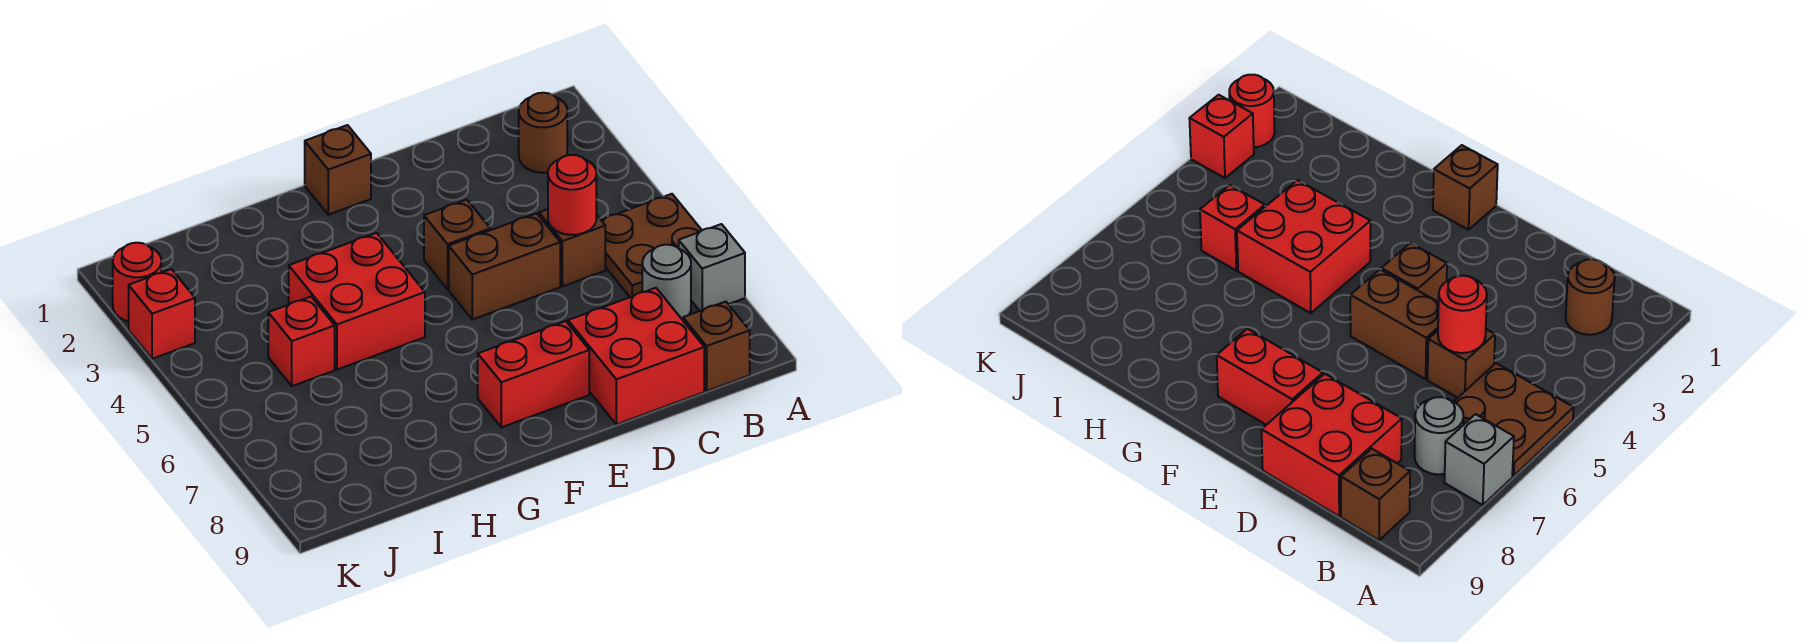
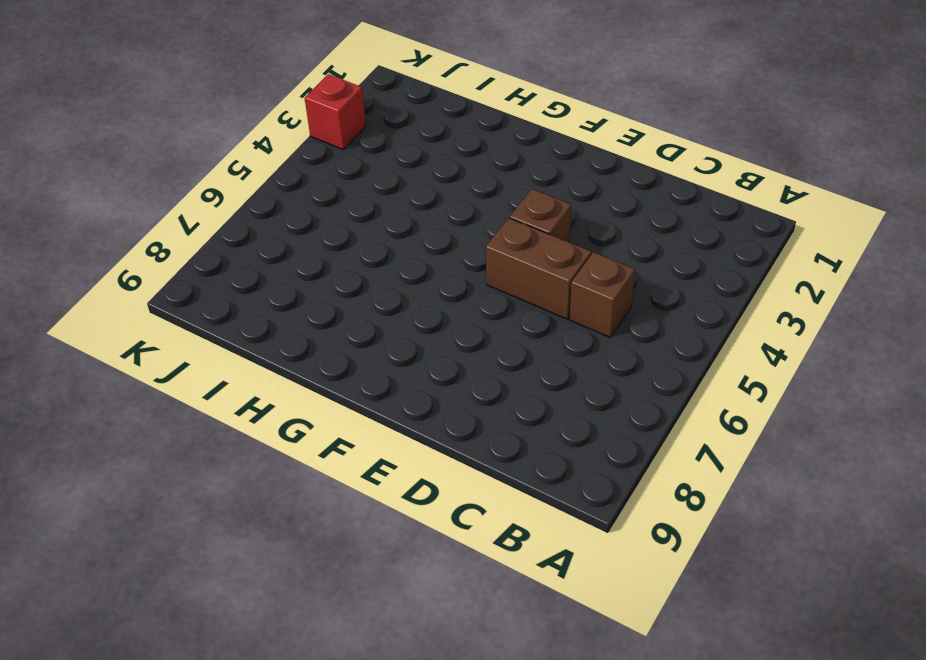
none -> brown plate A5:B6 level 1
none -> grey brick A7 level 1
none -> brown round brick B2 level 1

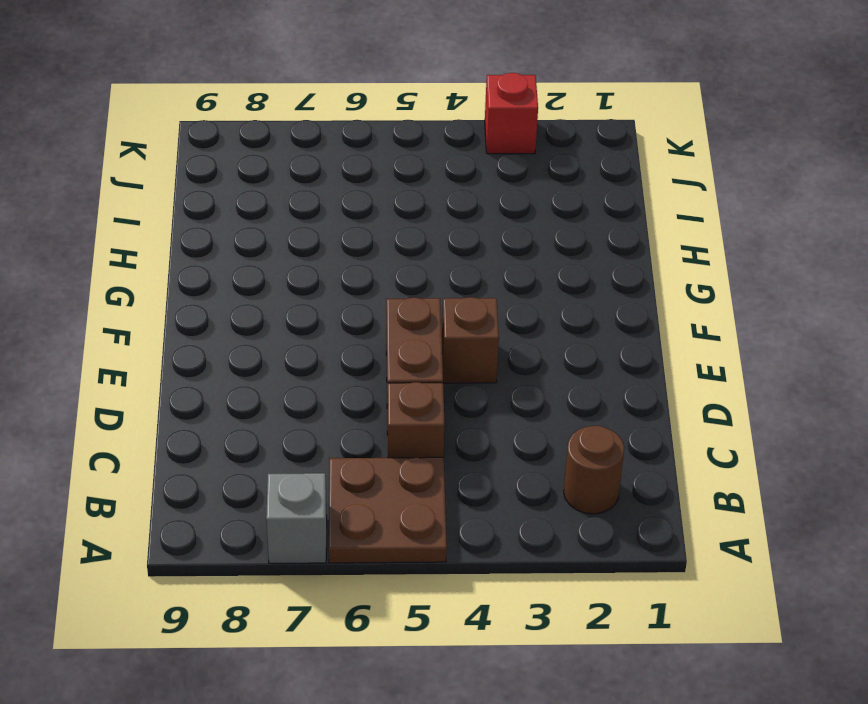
none -> grey round brick B7 level 1
none -> brown brick B9 level 1
none -> red brick C8:D9 level 1

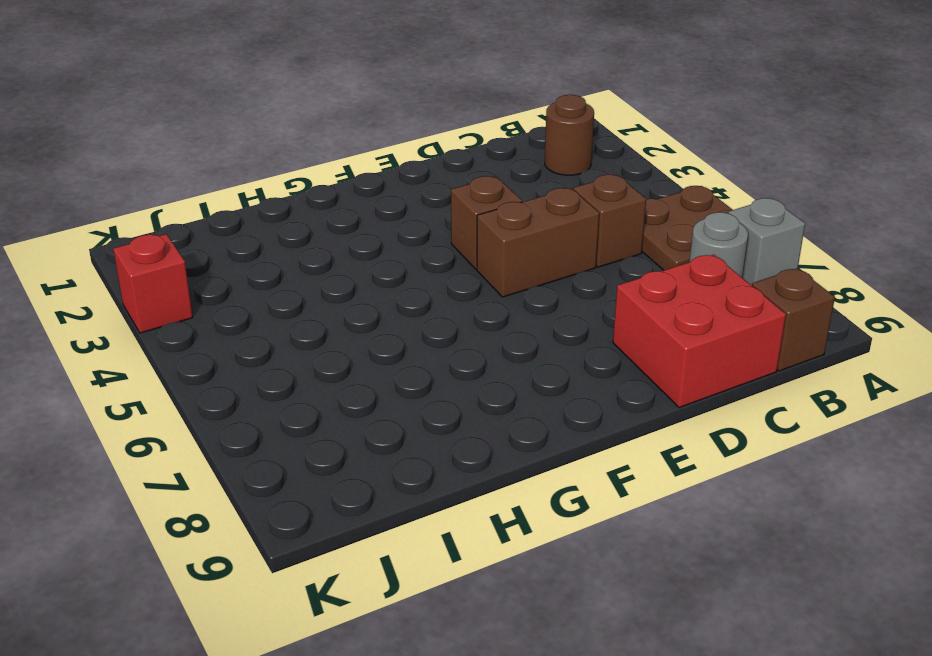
none -> red brick E8:F8 level 1
none -> brown brick F1 level 1
none -> red brick G4:H5 level 1

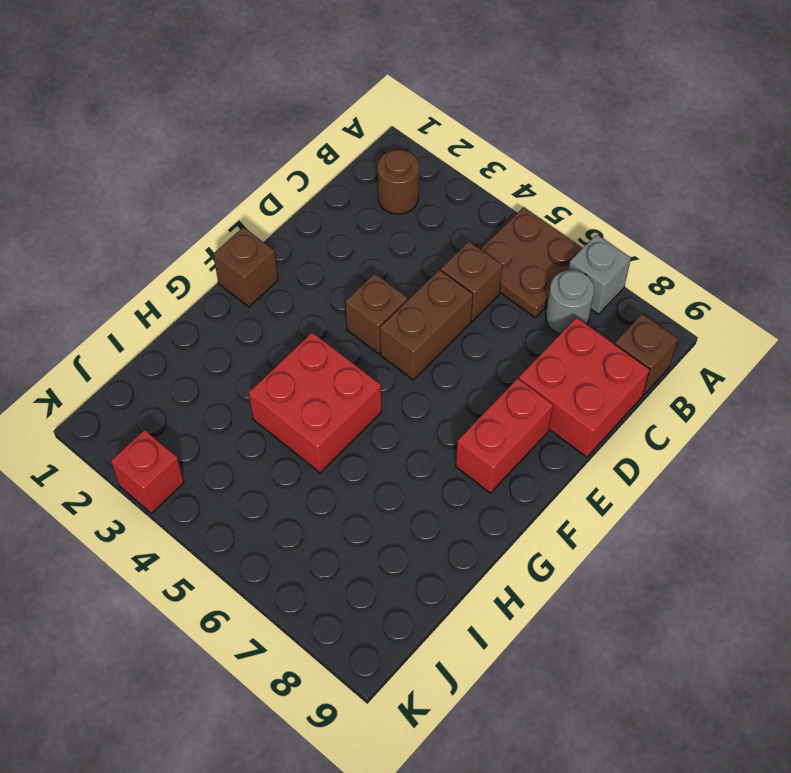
none -> red brick I5 level 1
none -> red round brick K2 level 1
none -> red round brick C5 level 2

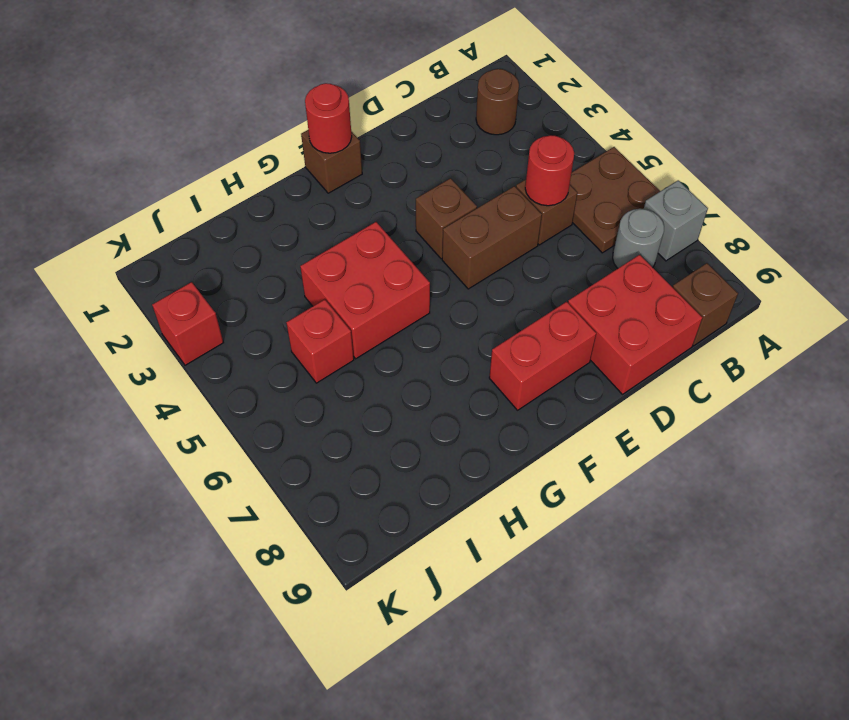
red round brick F1 level 2 -> red round brick K2 level 1

